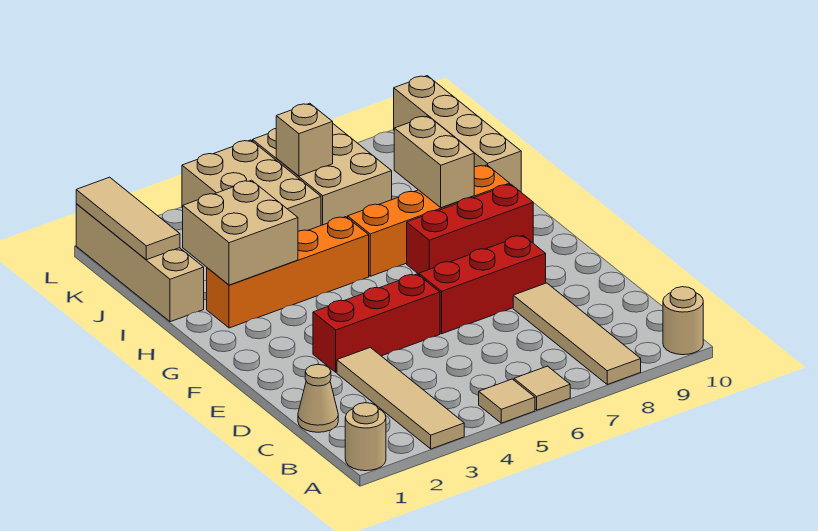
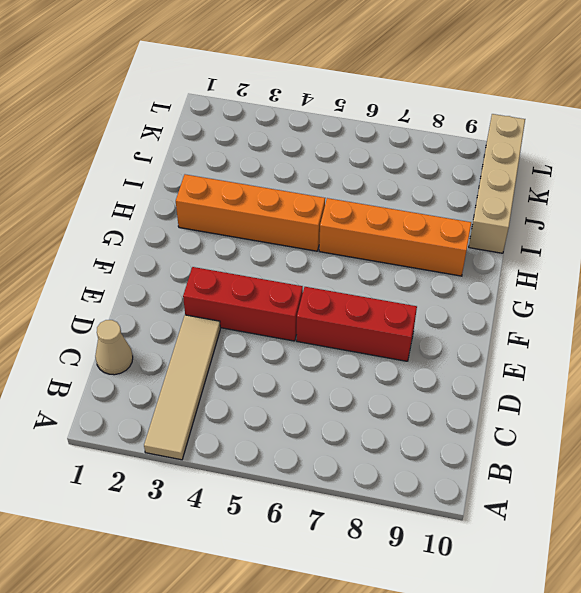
none -> tan round brick A1 level 1
none -> tan tile A5 level 1
none -> tan tile A6 level 1

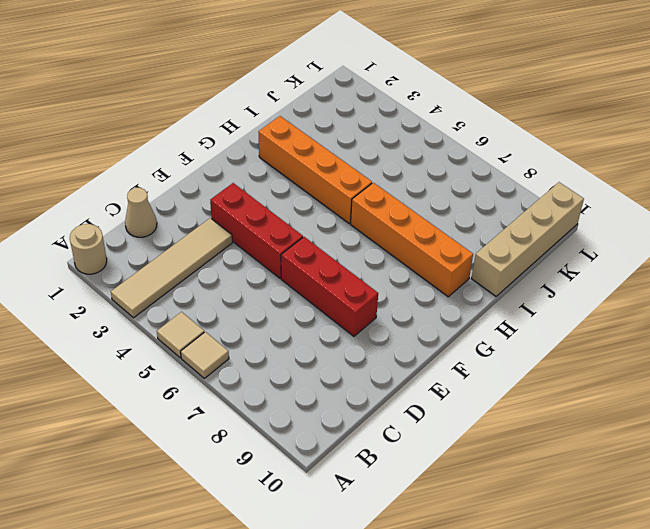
none -> tan tile A8:D8 level 1
none -> tan round brick A10 level 1
none -> red brick G7:G9 level 1

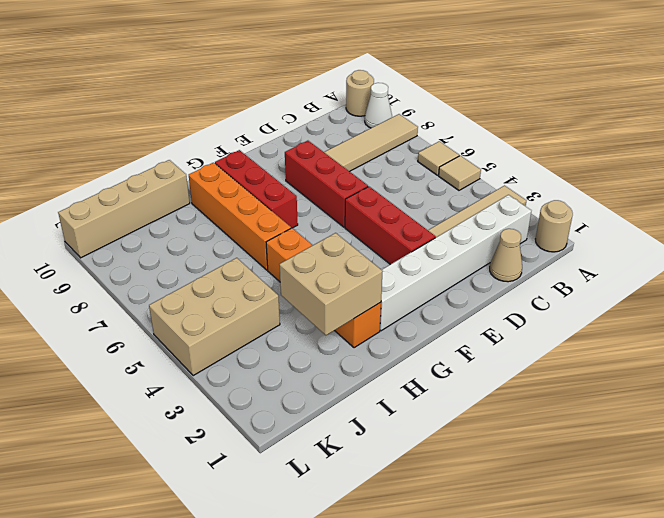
white cone A9 level 1 -> none
white brick B2:G2 level 1 -> none
none -> tan brick I1:L1 level 1
none -> tan brick J6:L7 level 1
none -> tan brick H8:I8 level 2

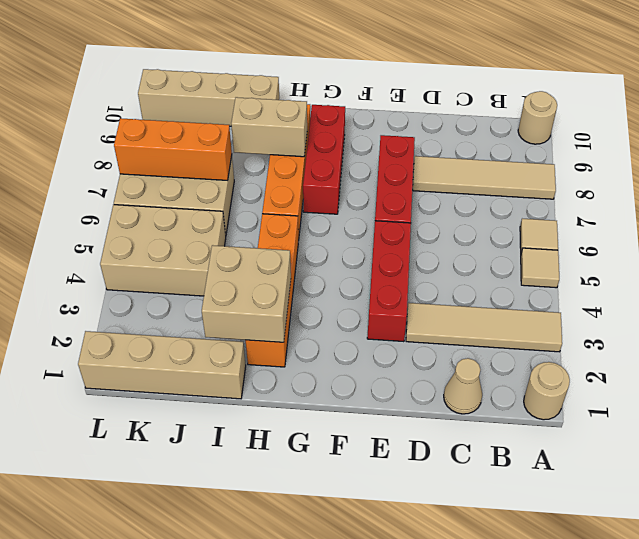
orange brick J7:L7 level 2 -> none
none -> tan tile J1:L1 level 2
none -> tan brick K6 level 2

